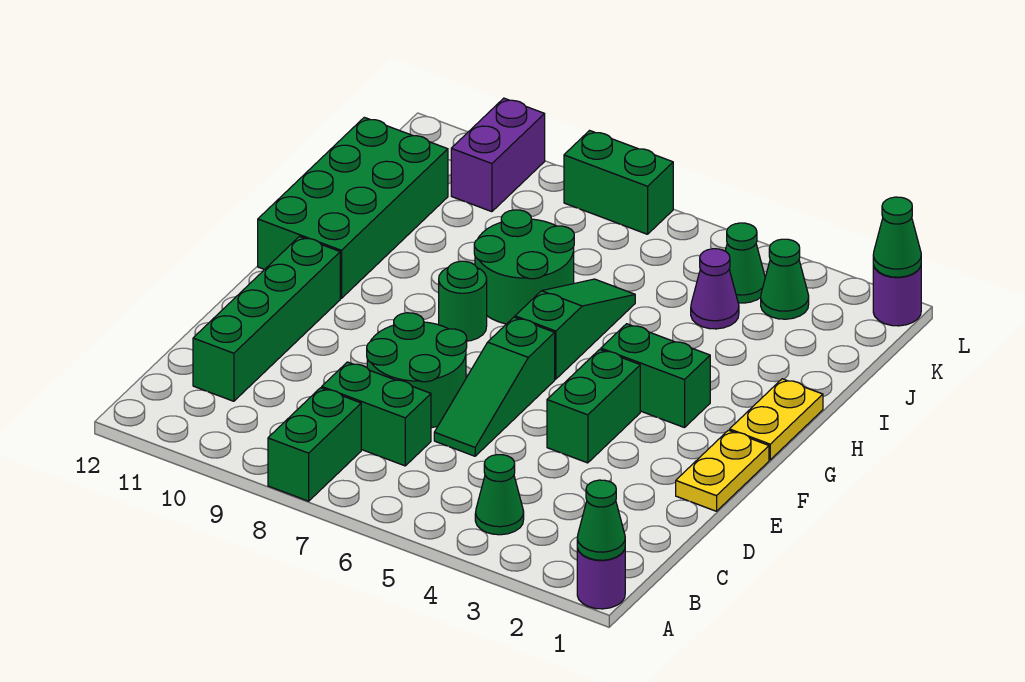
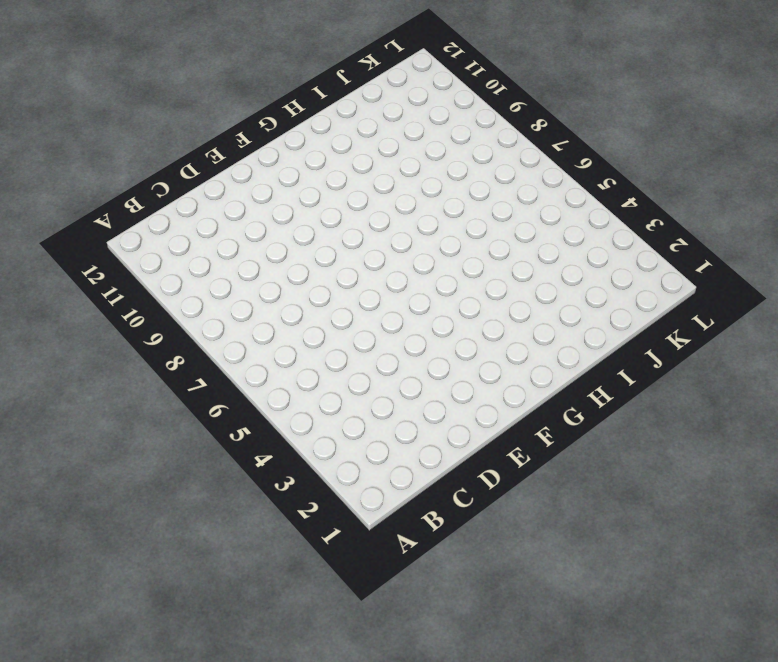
none -> purple round brick A1 level 1
none -> green brick A8:B8 level 1
none -> green cone B4 level 1

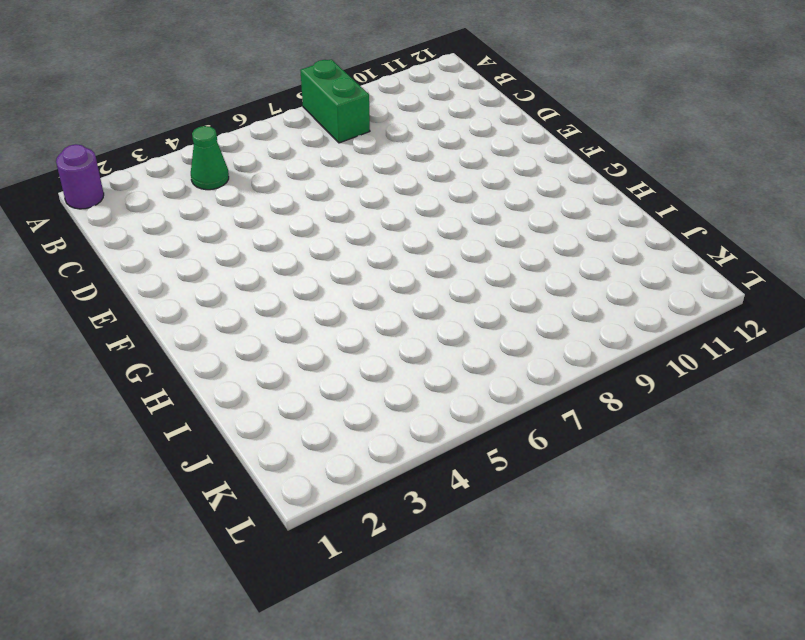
none -> green brick C7:C8 level 1
none -> green brick C11:F11 level 1
none -> green slope D6:F6 level 1 top F

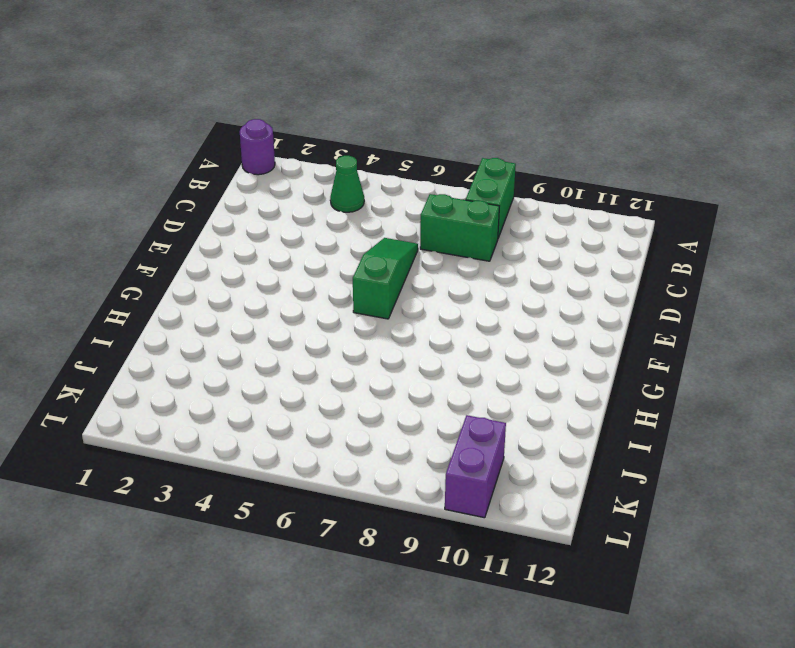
none -> green brick C11:F11 level 1
none -> green round brick D7:E8 level 1
none -> yellow plate E1:F1 level 1

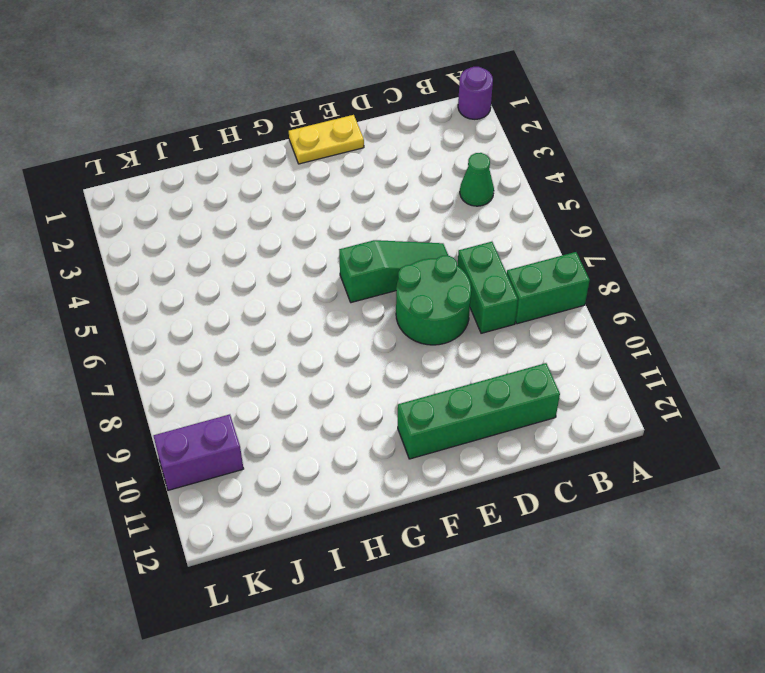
none -> green brick E4:F4 level 1
none -> yellow plate G1:H1 level 1
none -> green brick G3:G4 level 1

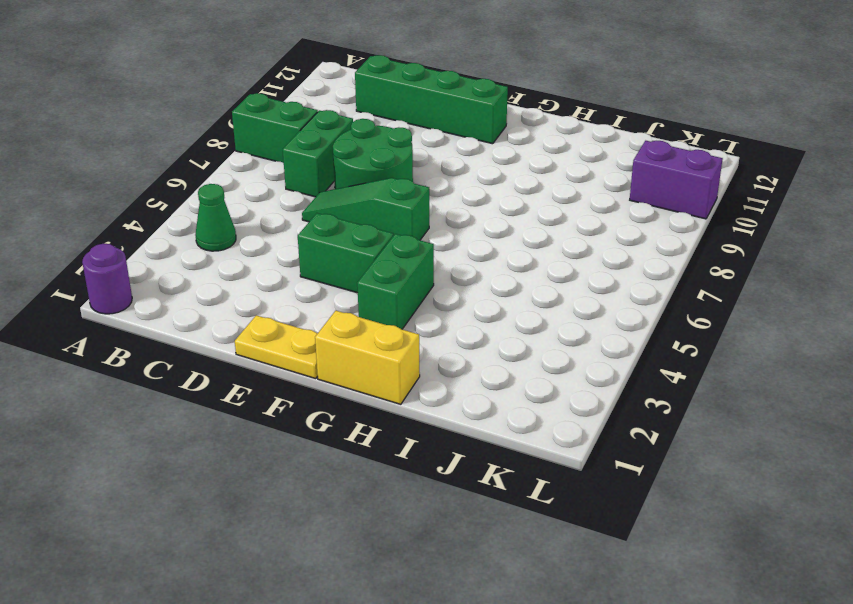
yellow brick G1:H1 level 1 -> yellow plate G1:H1 level 1
none -> green slope G6:I6 level 1 top G
none -> green round brick G8 level 1
none -> green brick G11:J12 level 1

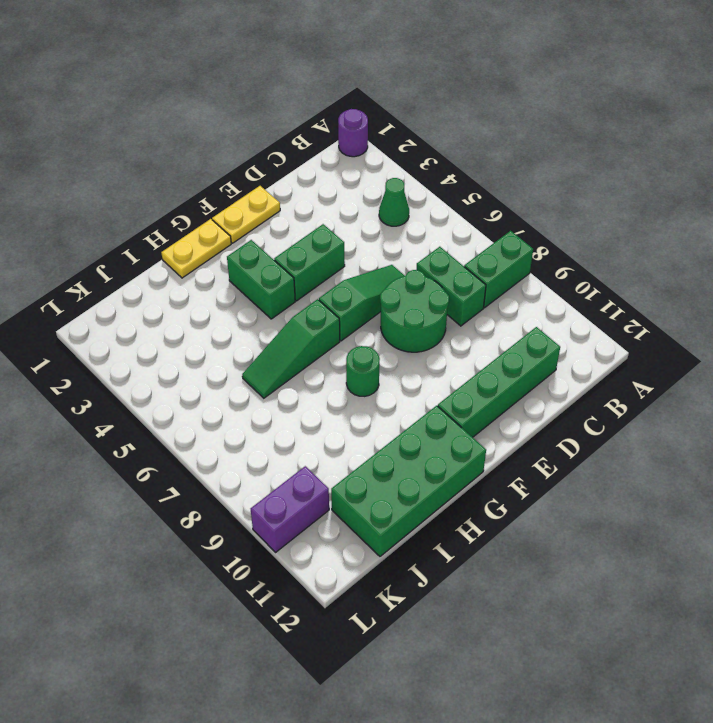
none -> green round brick H7:I8 level 1
none -> purple cone J4 level 1
none -> green cone K3 level 1

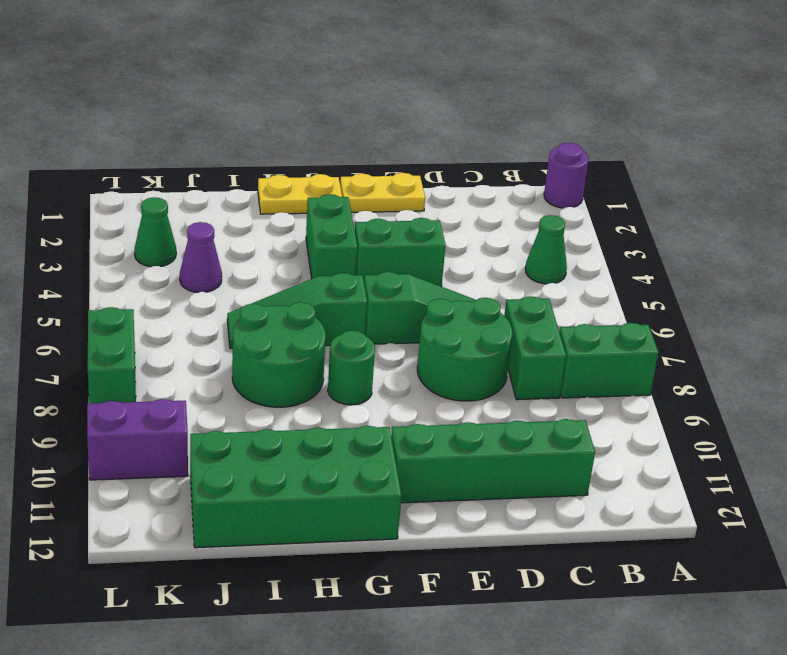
none -> green cone K4 level 1
none -> purple round brick L1 level 1
none -> green cone A1 level 2

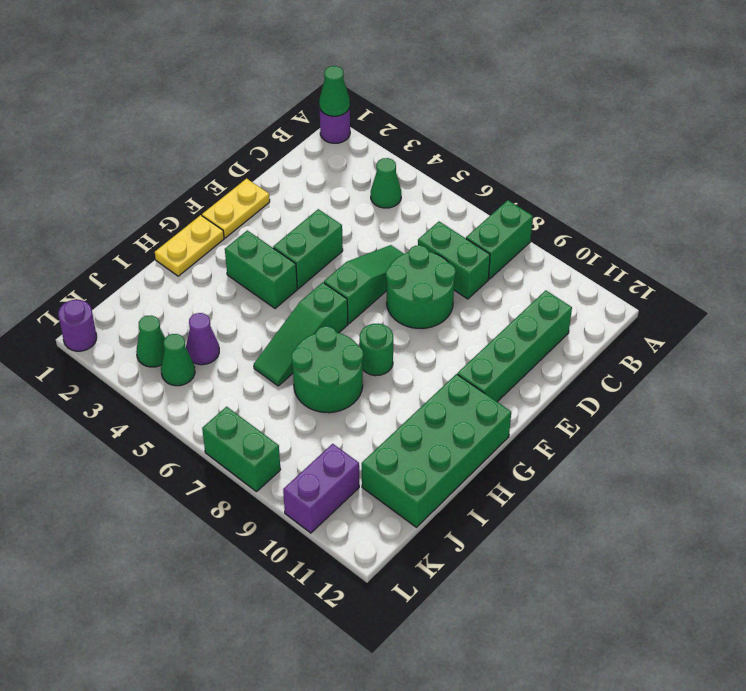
none -> green cone L1 level 2

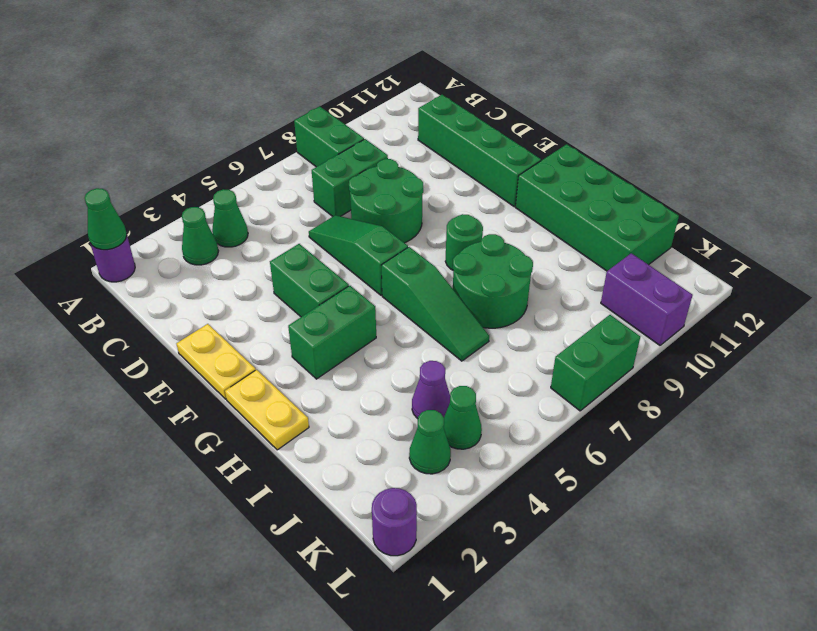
green cone B3 level 1 -> green cone L1 level 2

